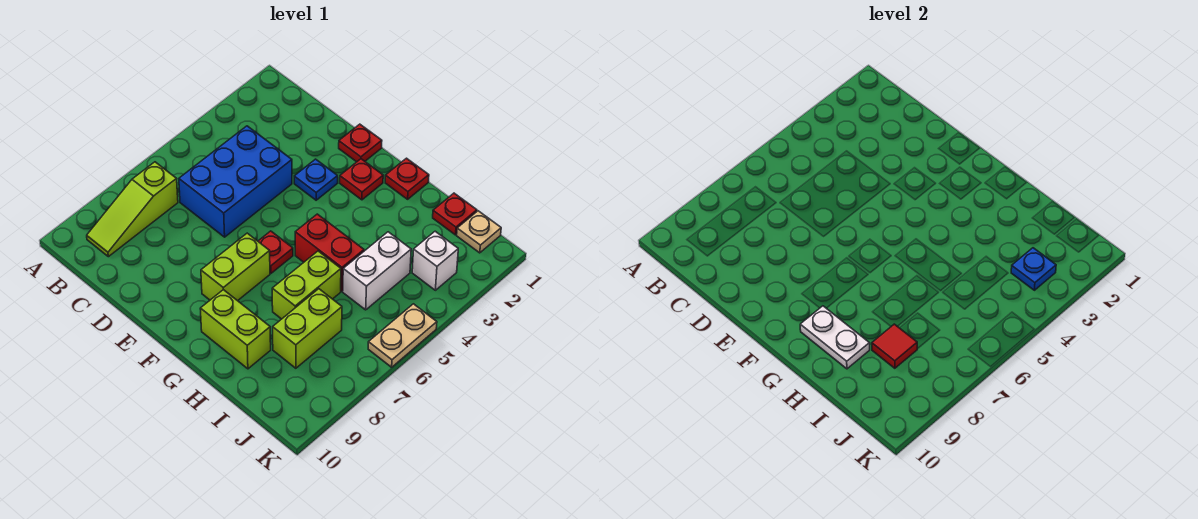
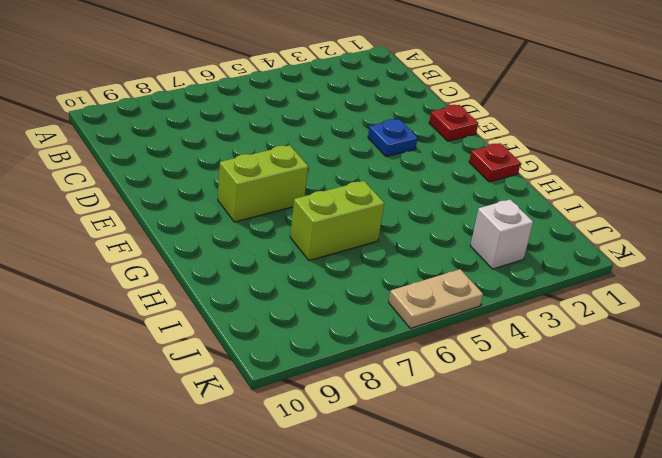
none -> lime slope B7:B9 level 1 top 7
none -> blue brick C4:D6 level 1
none -> red plate F2 level 1

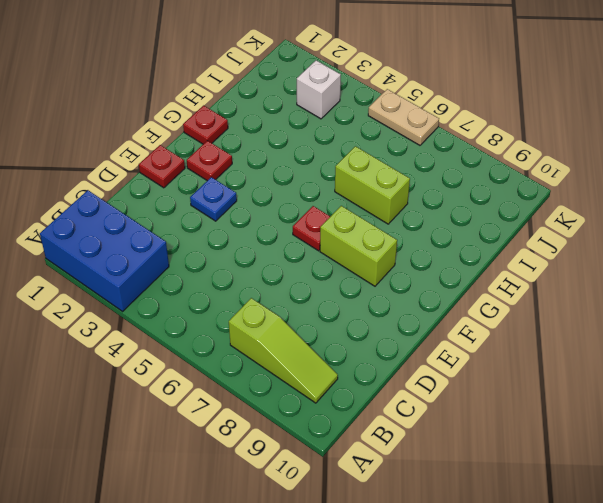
blue brick A1:B3 level 1 -> blue brick C4:D6 level 1
none -> red brick G5:H5 level 1
none -> lime brick G9:H9 level 1
none -> red plate I1 level 1

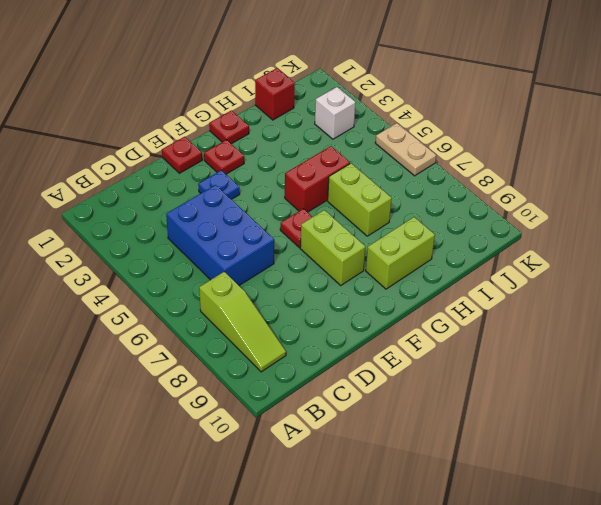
red brick I1 level 1 -> red plate I1 level 1
none -> white brick I4:I5 level 1
none -> lime brick I7:I8 level 1
none -> tan plate J1 level 1

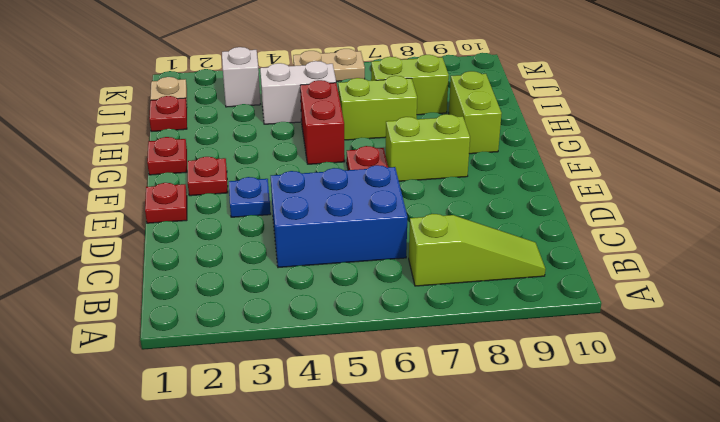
none -> white plate G9:H9 level 2
none -> red tile I8 level 2
none -> blue plate J3 level 2

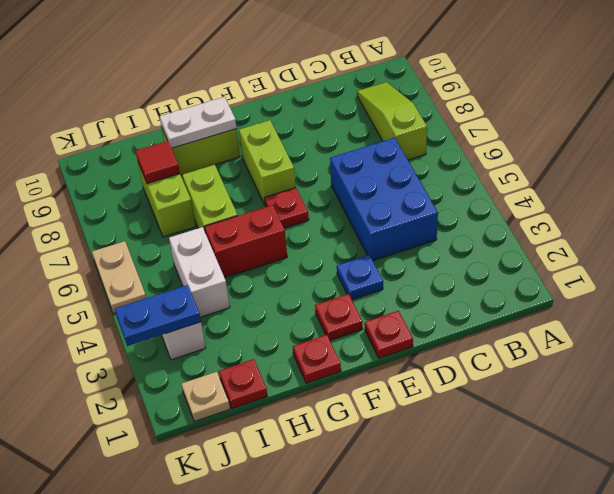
blue plate J3:K3 level 2 -> blue plate J3 level 2

